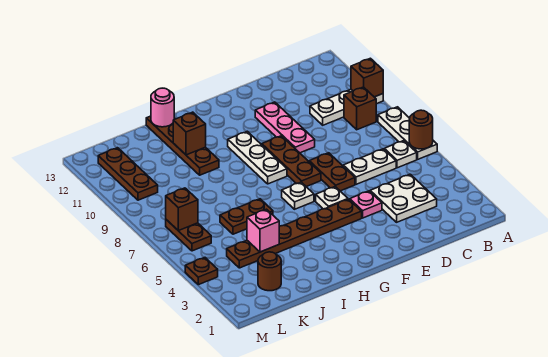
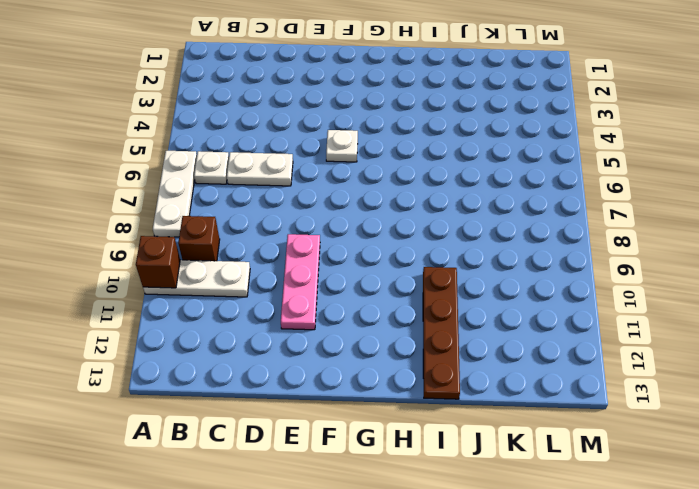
none -> white plate C3:D4 level 1
none -> pink plate E4 level 1
none -> brown plate E6:E7 level 1

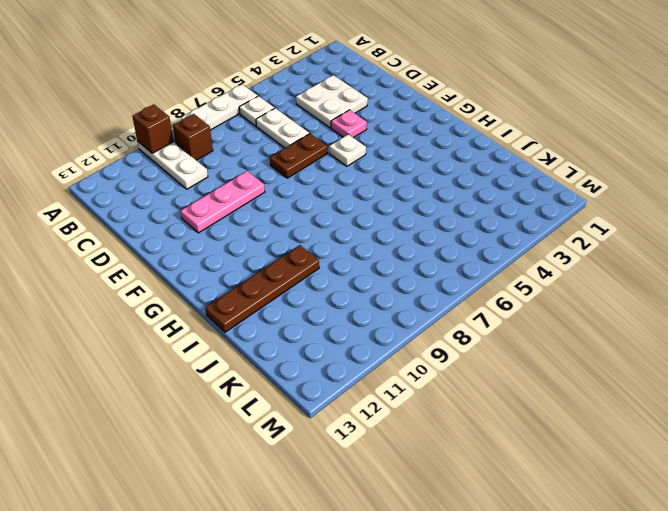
none -> brown plate F4:K4 level 1
none -> brown plate F7:F9 level 1
none -> white plate G6 level 1

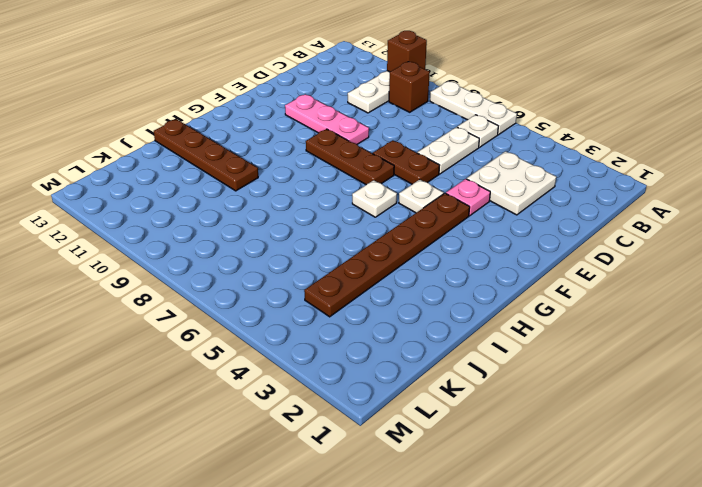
none -> white plate G8:G10 level 1
none -> brown plate I6:J6 level 1
none -> brown round brick K2 level 1

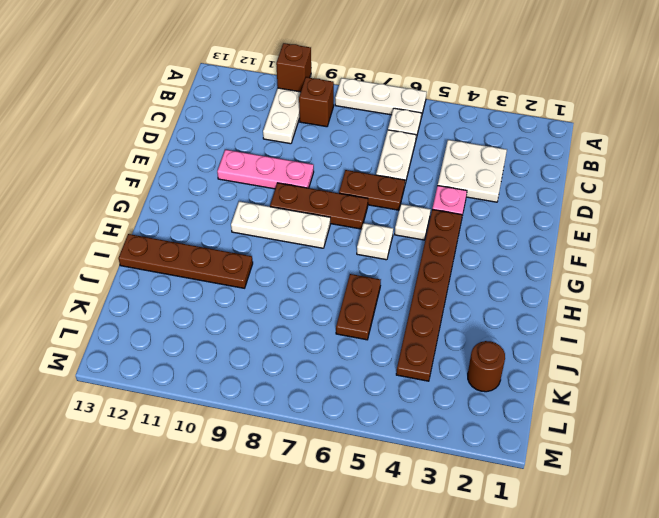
none -> brown plate L6:L7 level 1
none -> brown plate L10:L12 level 1
none -> brown plate M4 level 1

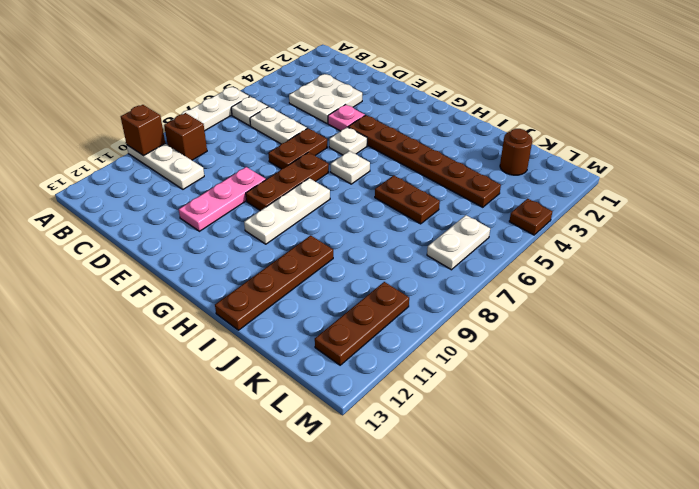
white plate L6:L7 level 1 -> brown plate L6:L7 level 1
none -> brown round brick A6 level 2
none -> brown brick I11 level 2
none -> pink round brick I13 level 2

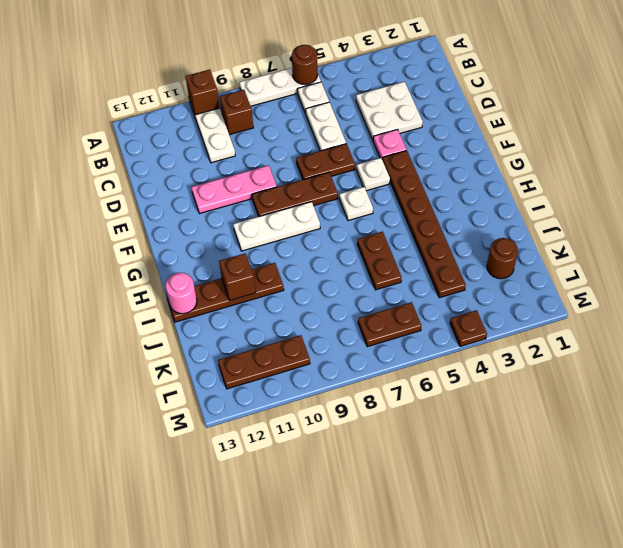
none -> pink brick J4 level 2
none -> brown brick L7 level 2

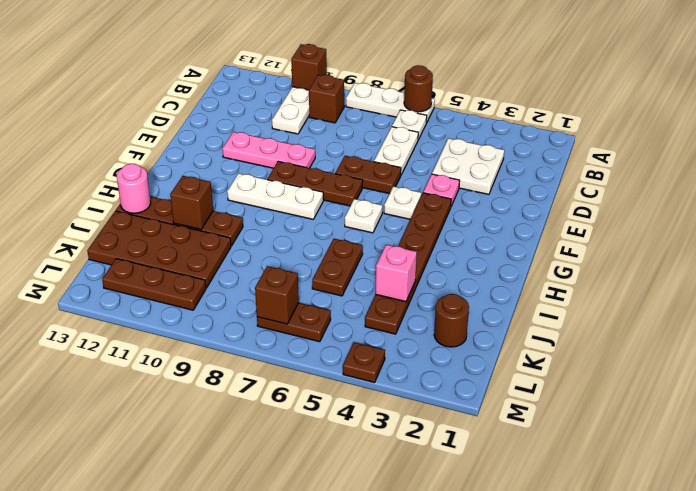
brown plate J10:K13 level 1 -> none

